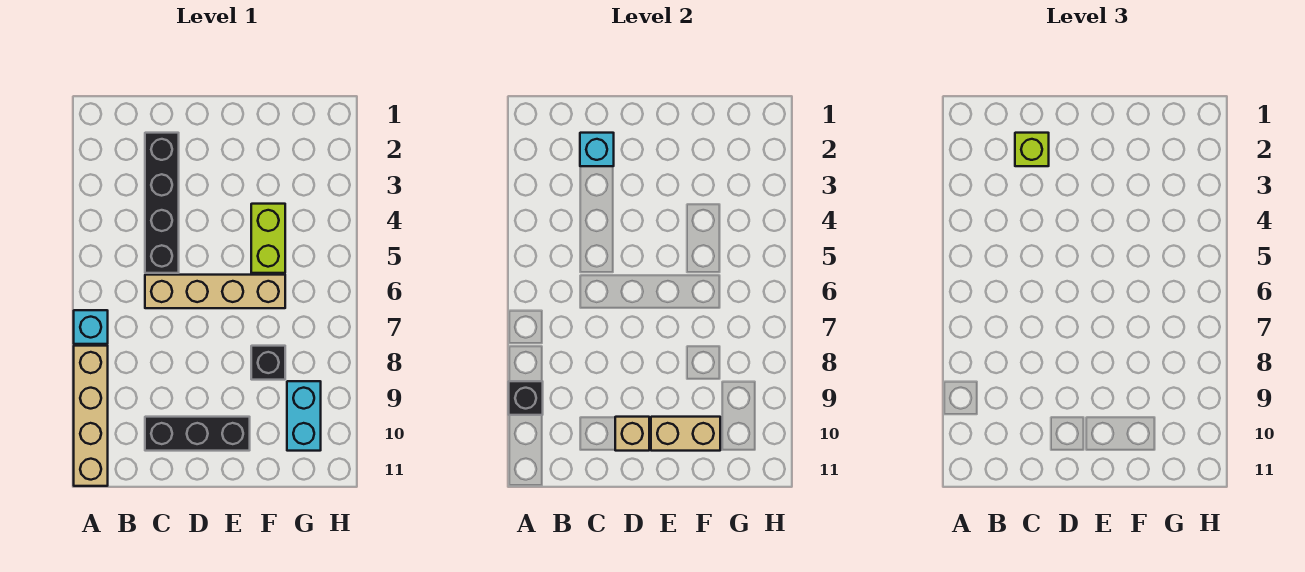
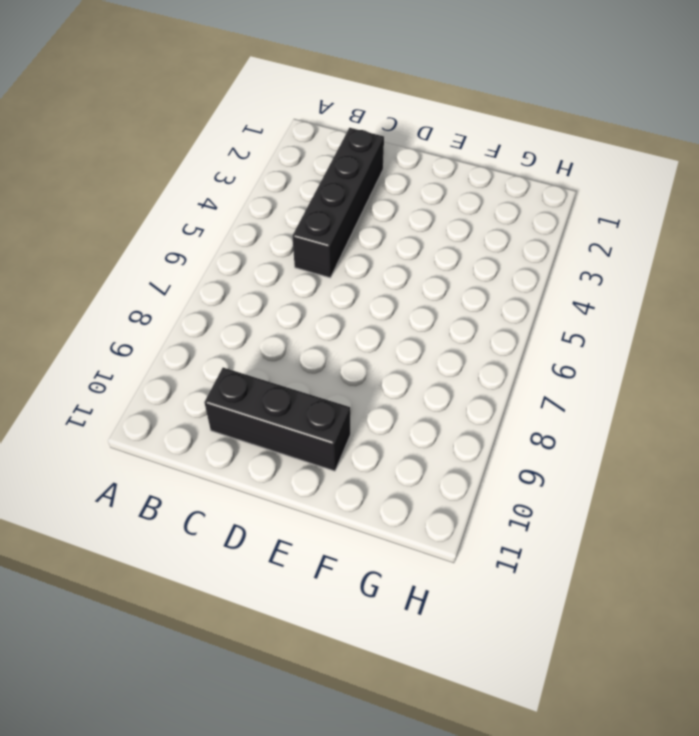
none -> cyan brick A7 level 1
none -> tan brick A8:A11 level 1
none -> tan brick C6:F6 level 1

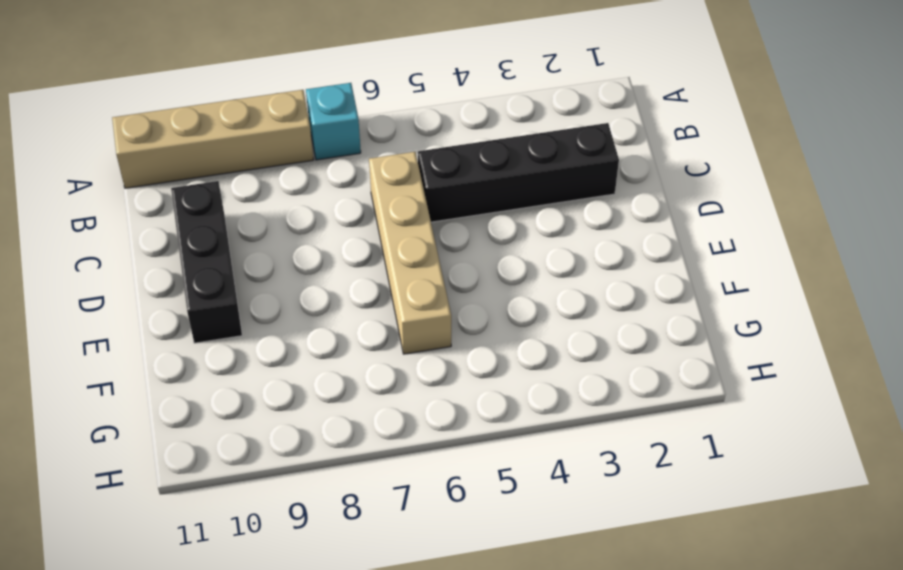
none -> lime brick F4:F5 level 1
none -> black brick F8 level 1
none -> cyan brick G9:G10 level 1

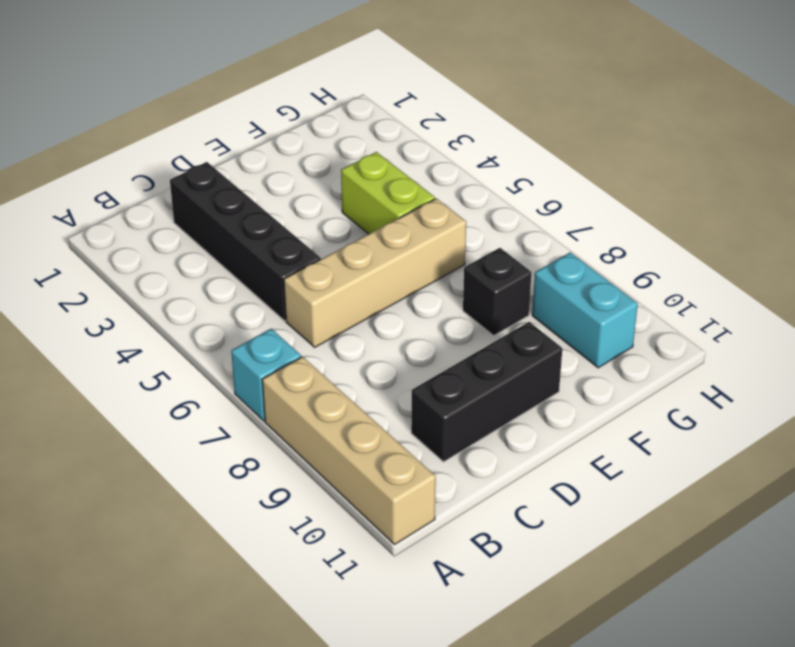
none -> black brick A9 level 2
none -> cyan brick C2 level 2
none -> tan brick D10 level 2

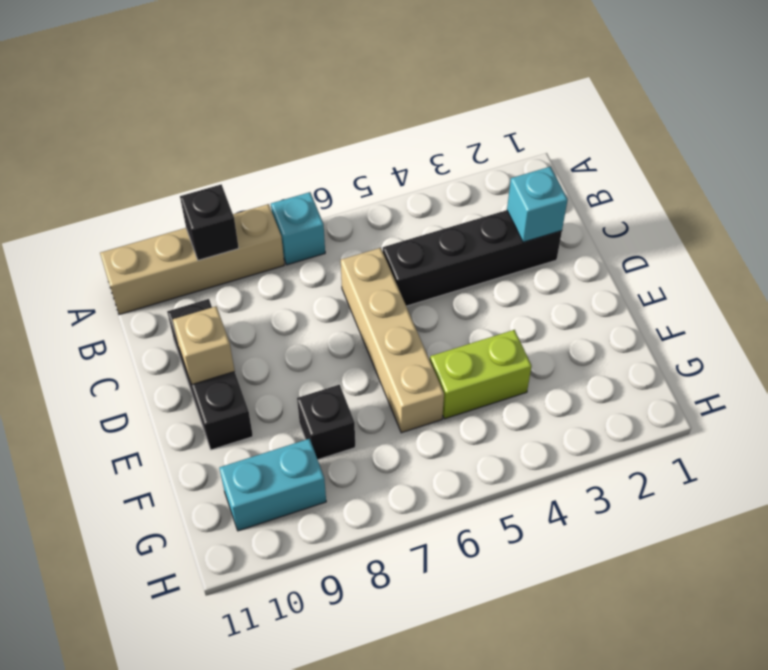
none -> tan brick E10:F10 level 2
none -> lime brick C2 level 3

